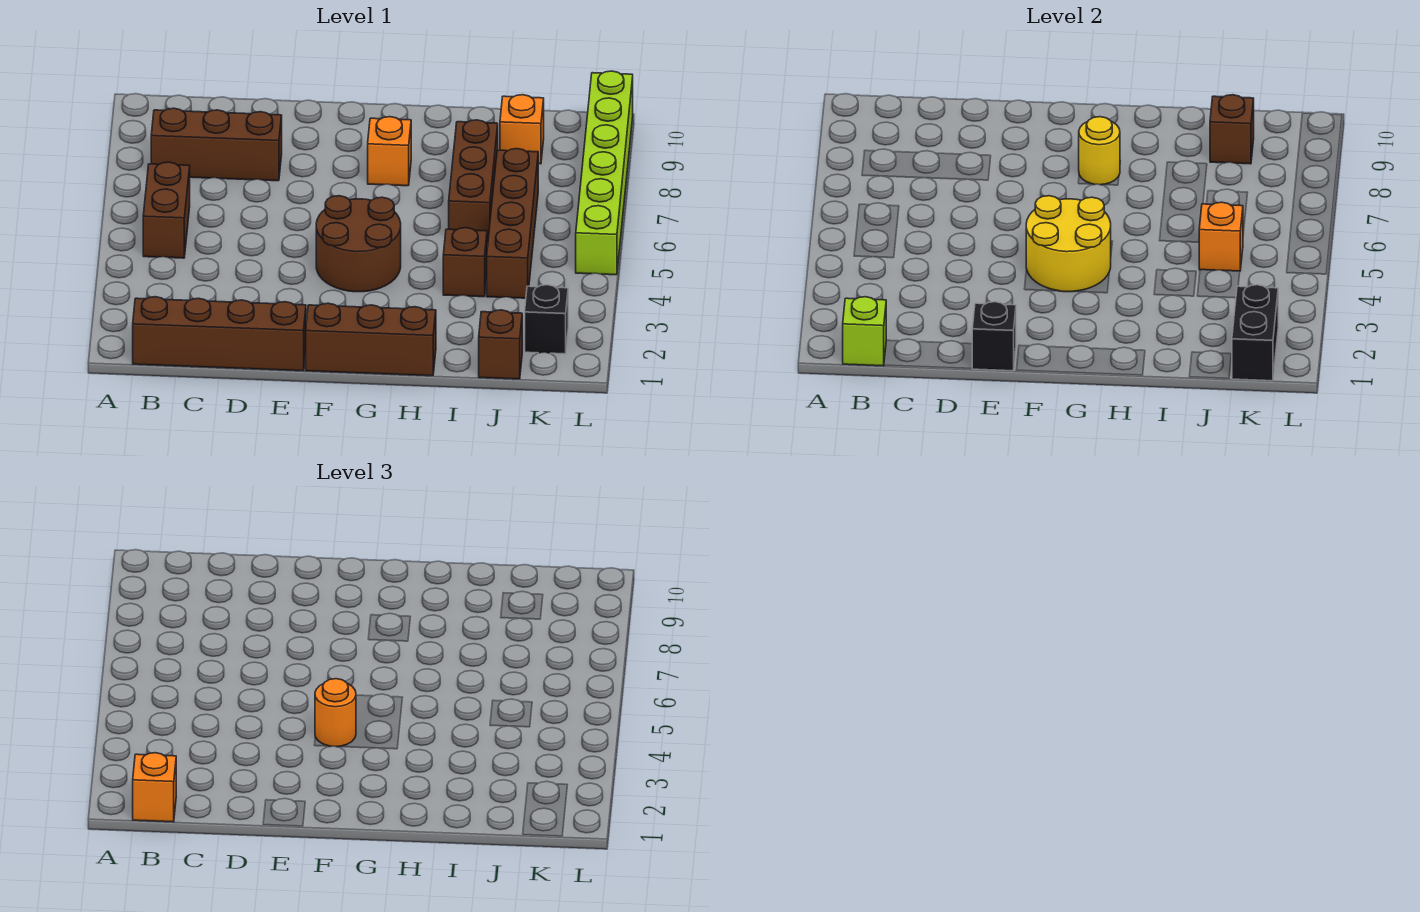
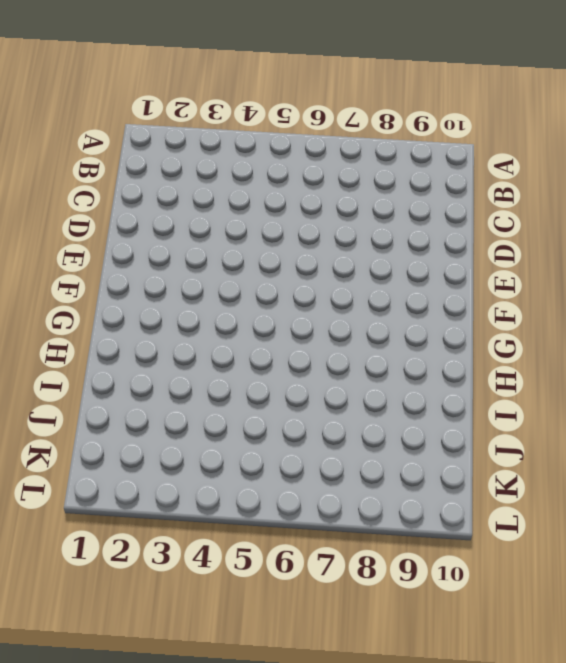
none -> brown brick B1:E1 level 1
none -> brown brick B5:B6 level 1
none -> brown brick B8:D8 level 1

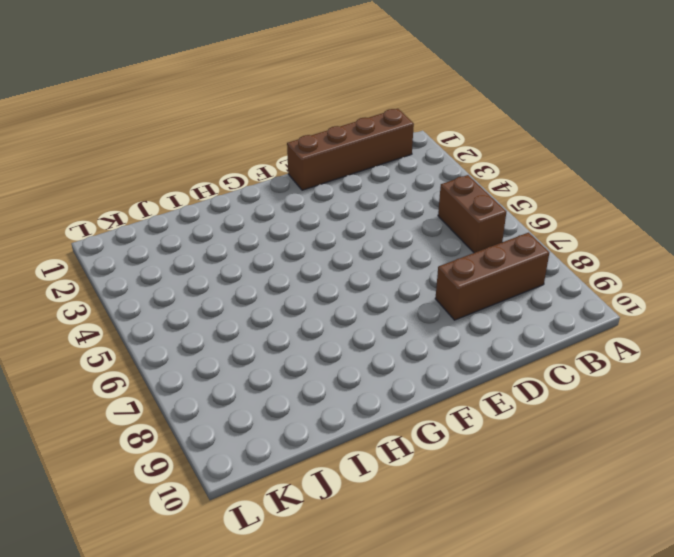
none -> brown brick F1:H1 level 1
none -> brown round brick F4:G5 level 1
none -> orange brick G8 level 1

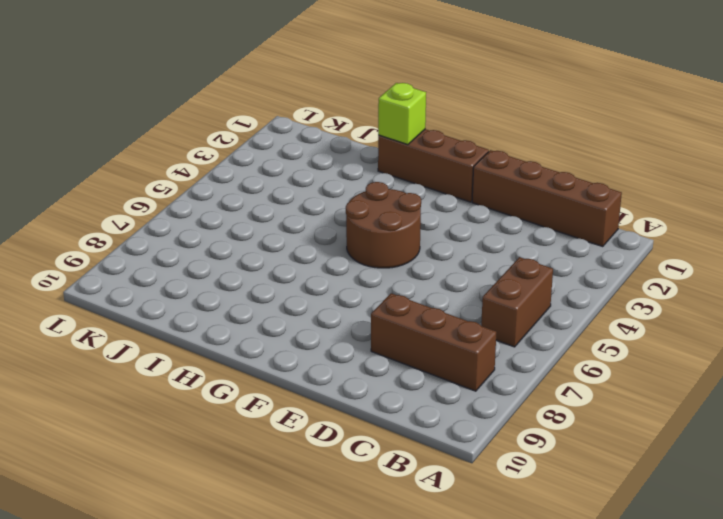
lime brick H1 level 2 -> lime brick B1 level 2
none -> orange brick G8 level 1
none -> brown brick I4 level 1
none -> brown brick I6:I8 level 1

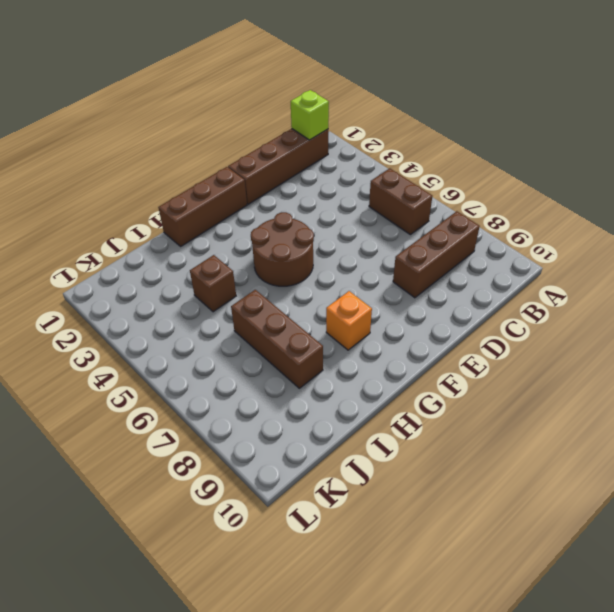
none -> brown brick J1 level 1
none -> brown brick J4:J7 level 1
none -> orange brick J9 level 1

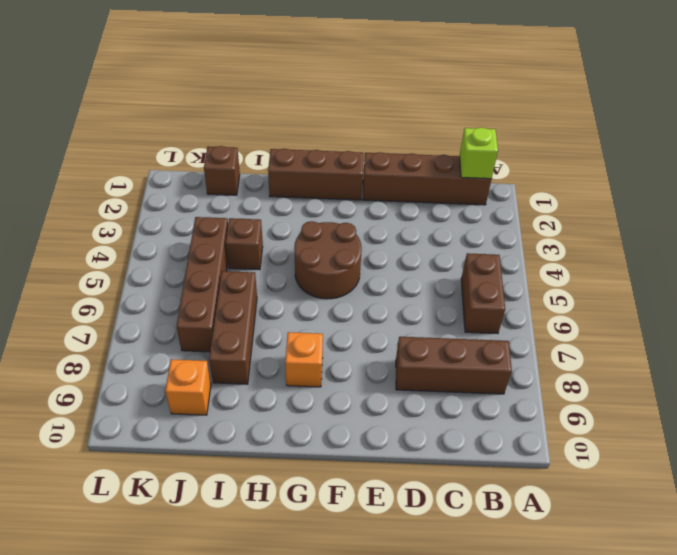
none -> black brick K2 level 1
none -> lime brick L5:L10 level 1
none -> black brick E1 level 2

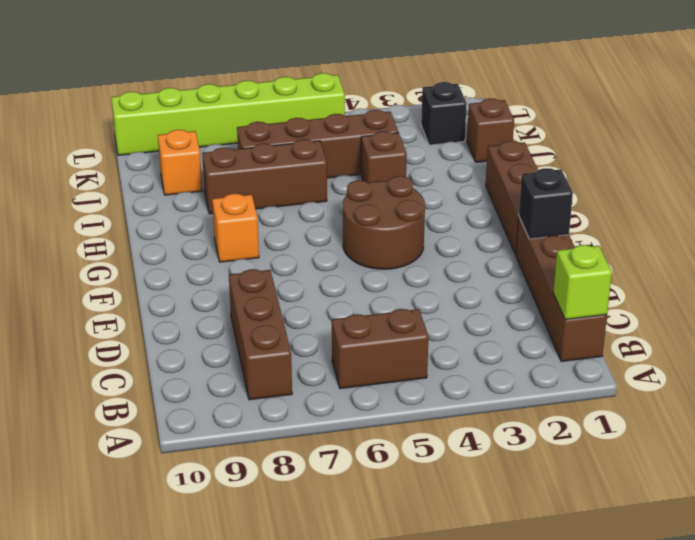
none -> yellow round brick F4:G5 level 2
none -> yellow round brick G8 level 2
none -> orange brick J5 level 2

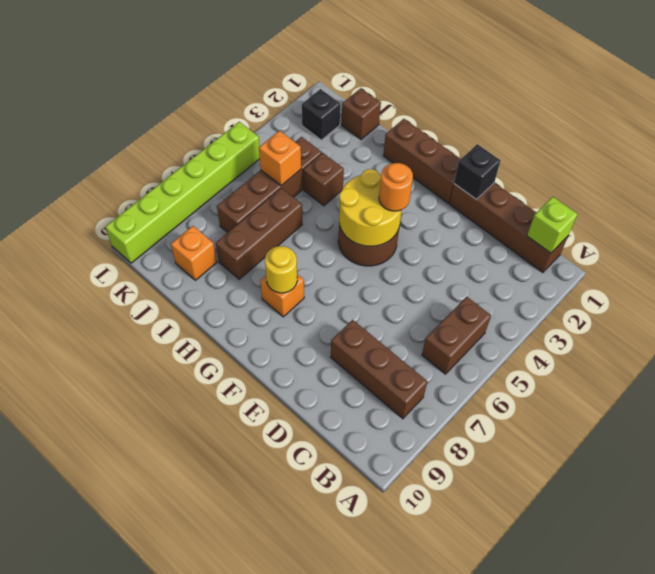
none -> brown brick J9 level 2
none -> black brick K1:K2 level 2
none -> orange brick B1 level 3

